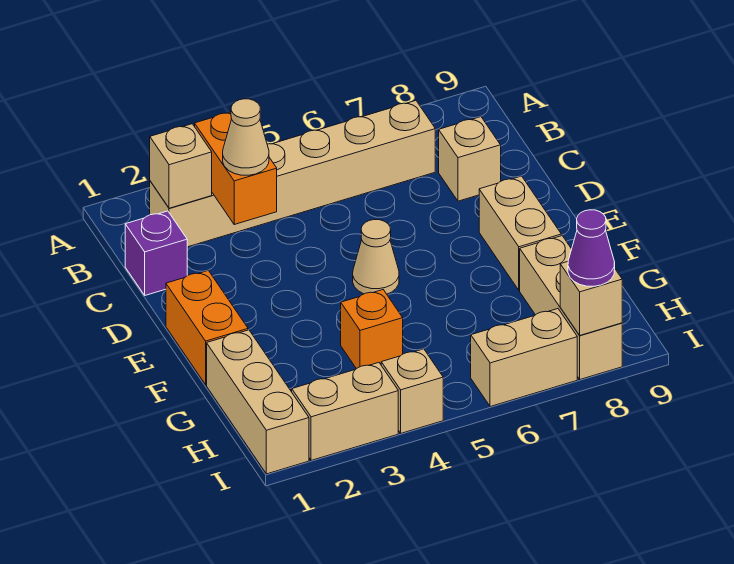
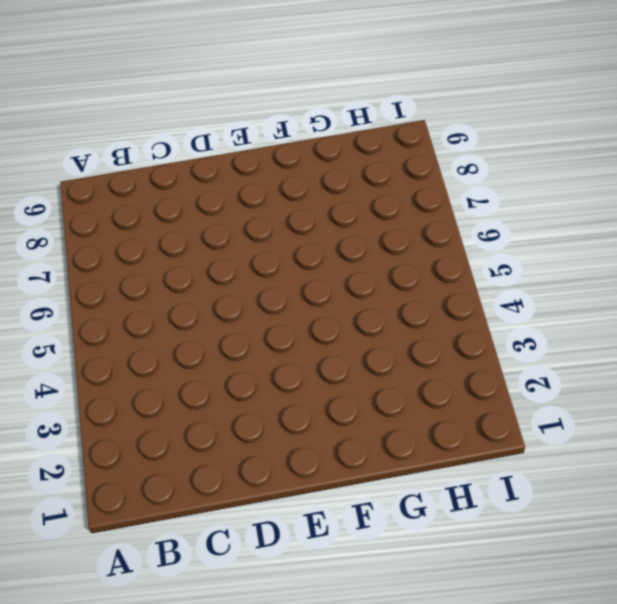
none -> tan brick B2:B7 level 1
none -> purple brick C1 level 1
none -> tan brick C8 level 1

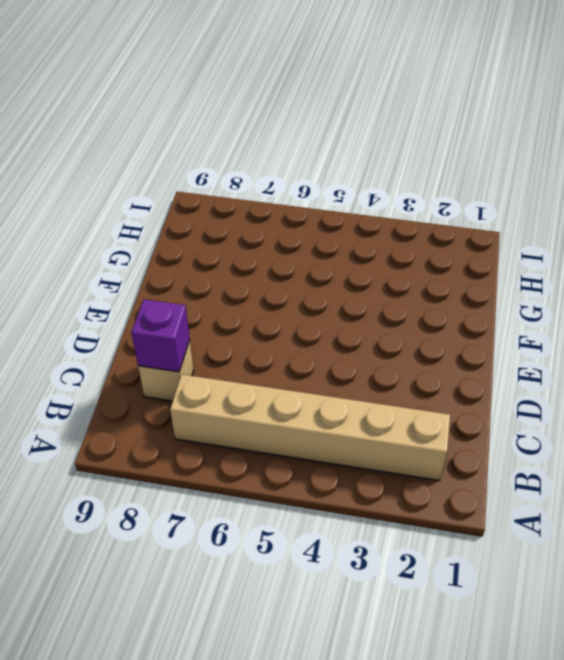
purple brick C8 level 2 -> purple brick C1 level 1
none -> orange brick E1:F1 level 1
none -> tan cone E5 level 1
none -> tan brick E8:F8 level 1

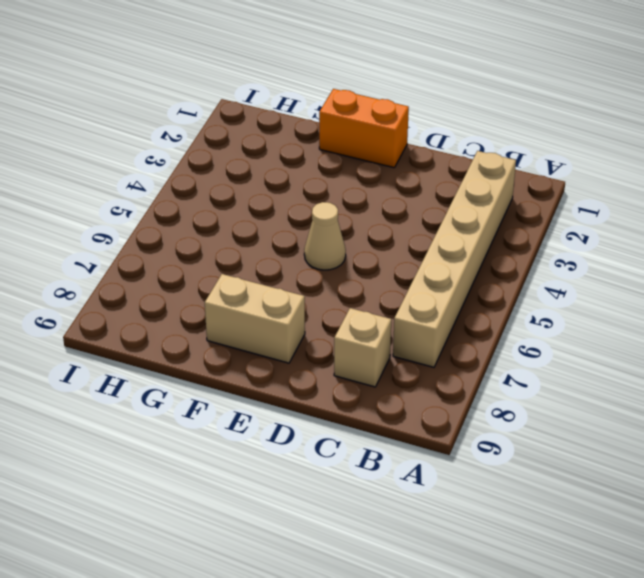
none -> purple brick C1 level 1
none -> tan brick G1:I1 level 1
none -> orange brick G4 level 1

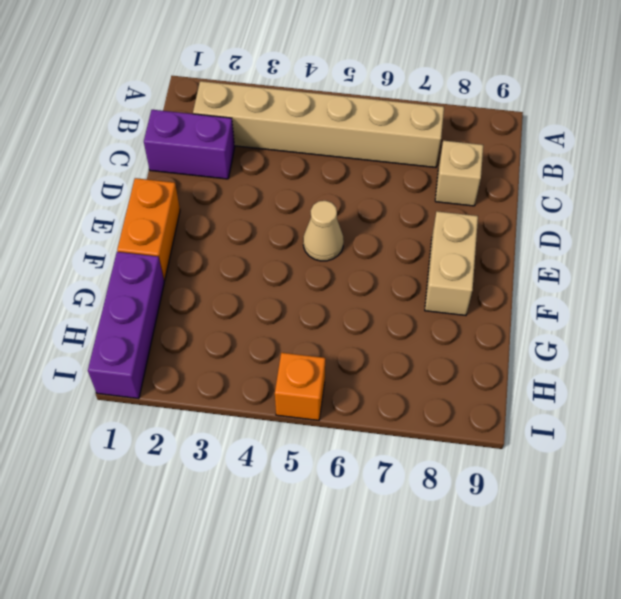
purple brick C1:C2 level 1 -> purple brick C1 level 1
purple brick G1:I1 level 1 -> tan brick G1:I1 level 1
orange brick I5 level 1 -> orange brick G4 level 1
none -> tan brick G8:I8 level 1
none -> tan brick I2:I3 level 1
none -> tan brick I4 level 1

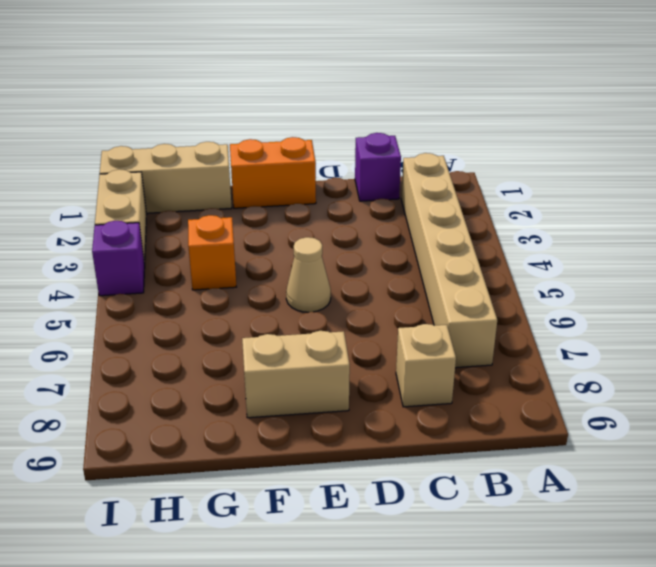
purple brick I4 level 1 -> tan brick I4 level 1
none -> tan brick G8:I8 level 1
none -> tan brick I6:I7 level 1
none -> tan brick B2 level 2

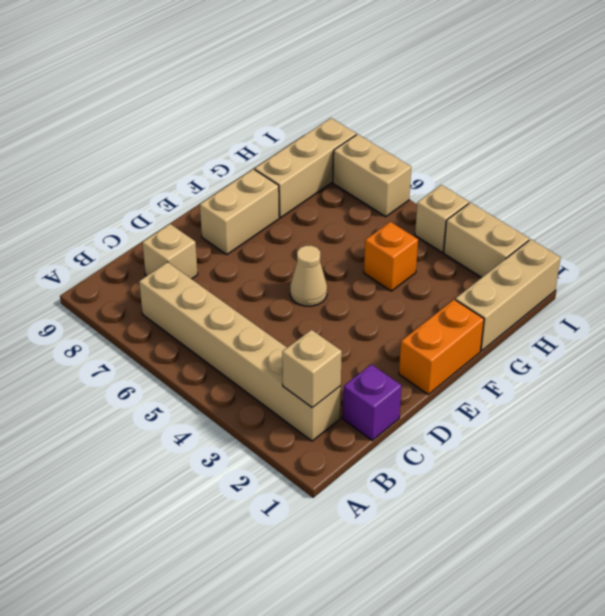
none -> orange brick B3:C3 level 2
none -> tan brick I8 level 2
none -> tan cone C3 level 3

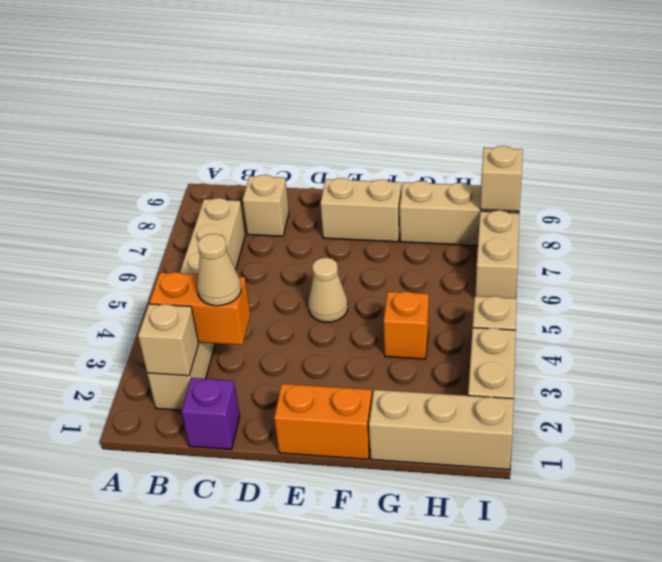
none -> purple cone I8 level 3

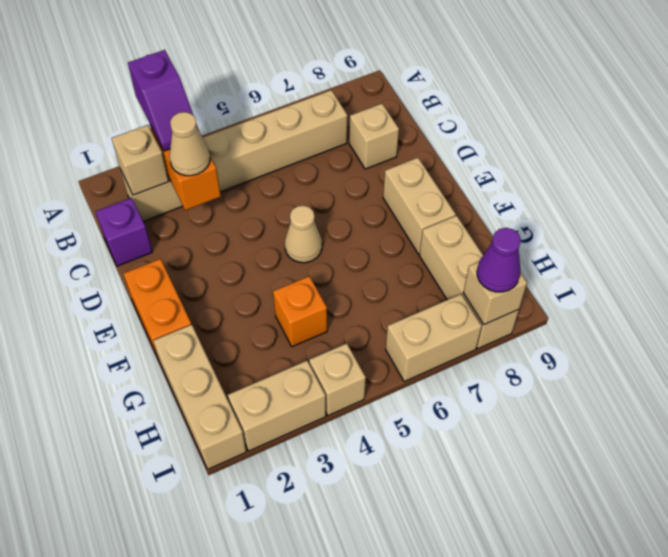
purple slope A3:B3 level 3 top A -> none

